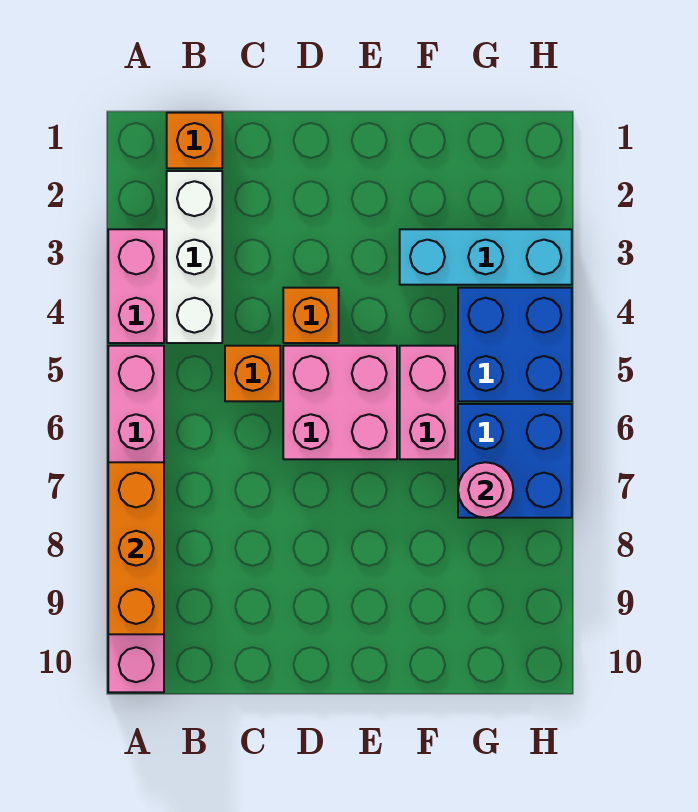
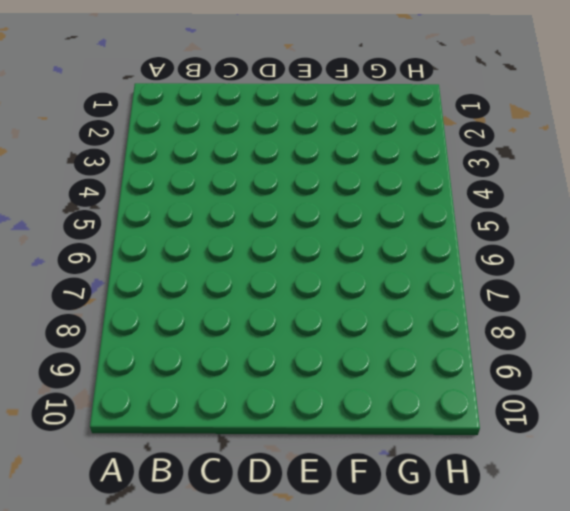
none -> pink brick A3:A4 level 1
none -> pink brick A5:A10 level 1
none -> orange brick B1 level 1

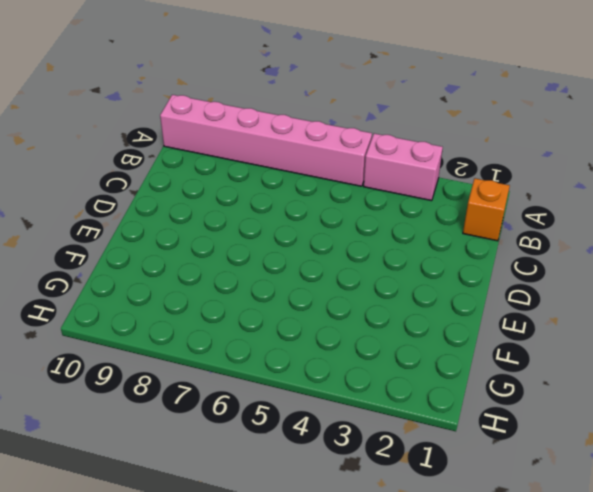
none -> white brick B2:B4 level 1
none -> orange brick C5 level 1
none -> orange brick D4 level 1

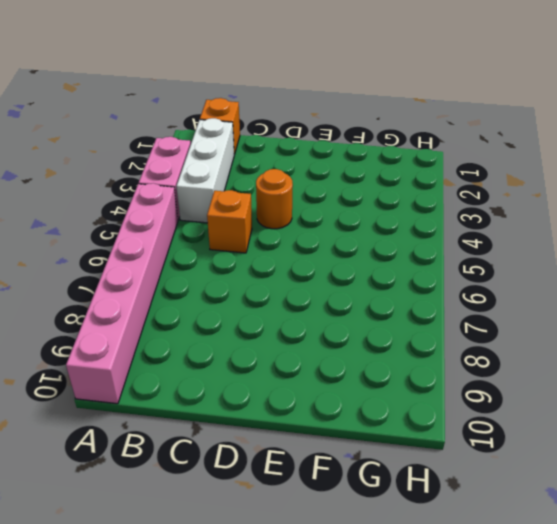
orange round brick D4 level 1 -> orange brick D4 level 1
none -> pink brick D5:E6 level 1
none -> cyan brick F3:H3 level 1
none -> pink brick F5:F6 level 1

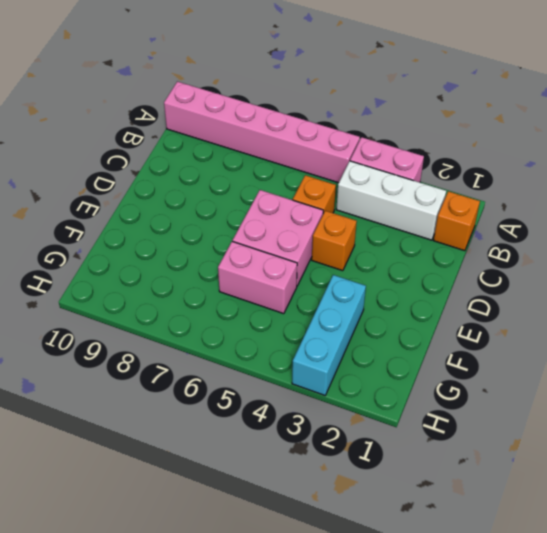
none -> blue brick G4:H5 level 1
none -> blue brick G6:H7 level 1
none -> orange brick A7:A9 level 2

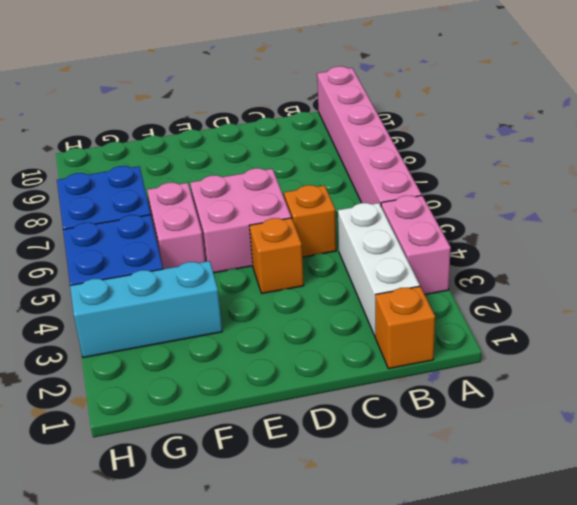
none -> orange brick A7:A9 level 2
none -> pink round brick G7 level 2

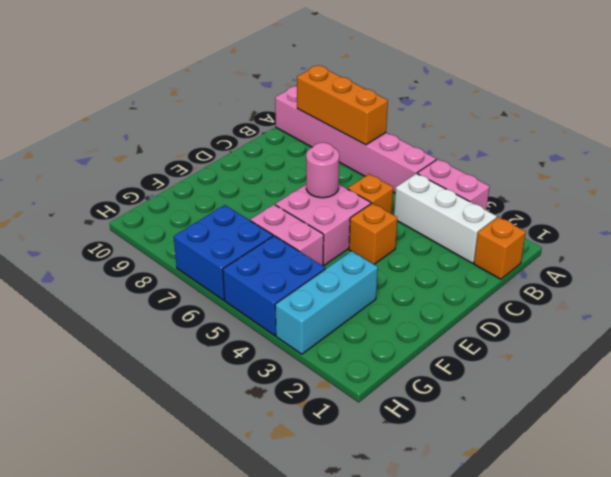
pink round brick D6 level 2 -> pink round brick G7 level 2

